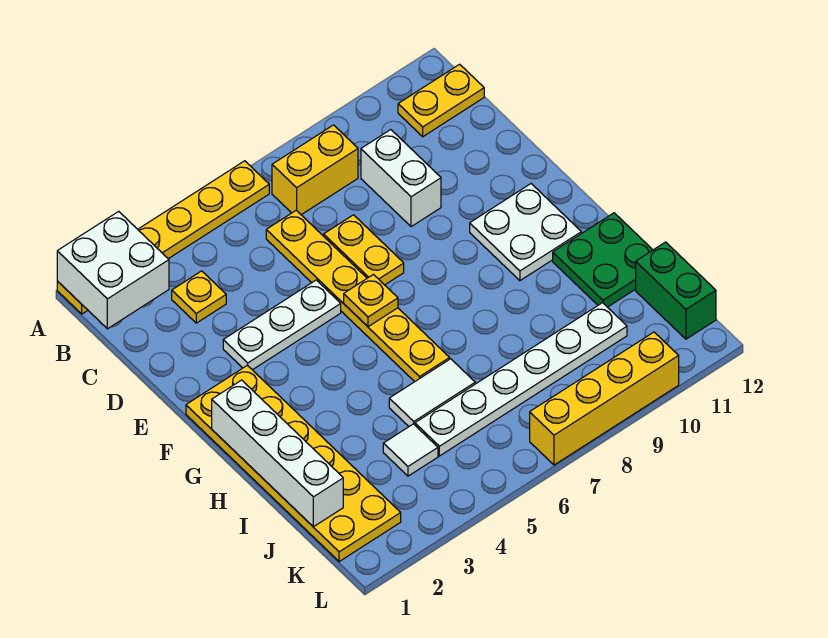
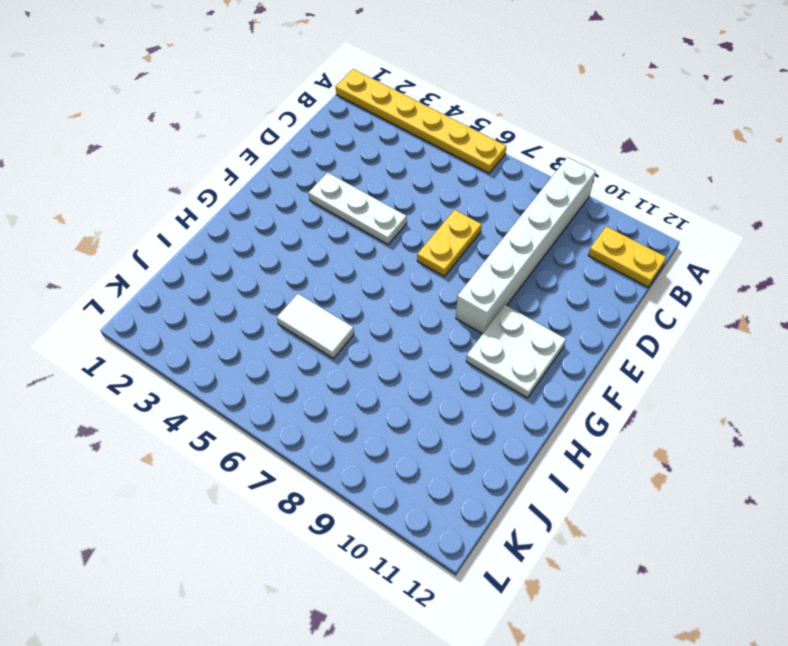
white brick A9:F9 level 1 -> white brick C9:D9 level 1
none -> yellow brick B7:B8 level 1
none -> yellow plate C3 level 1
none -> yellow plate C6:H6 level 1

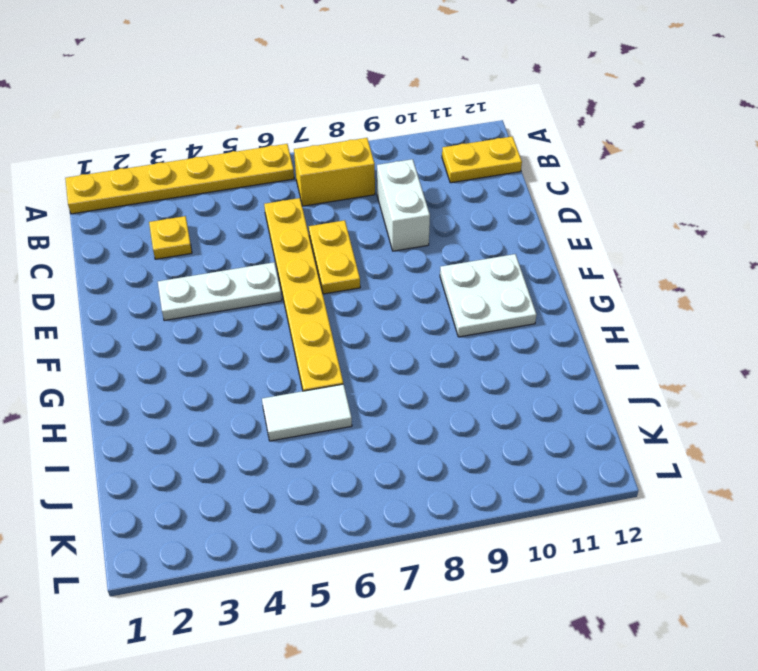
none -> yellow plate F1:K2 level 1
none -> green plate H11:I12 level 1
none -> white tile J4 level 1

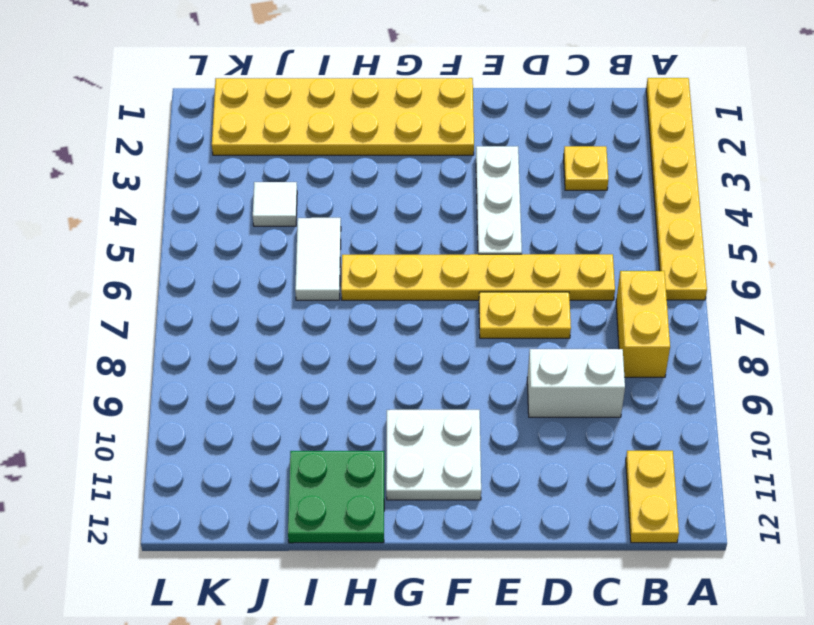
none -> white plate J5:J10 level 1
none -> green brick J12:K12 level 1
none -> yellow brick L7:L10 level 1

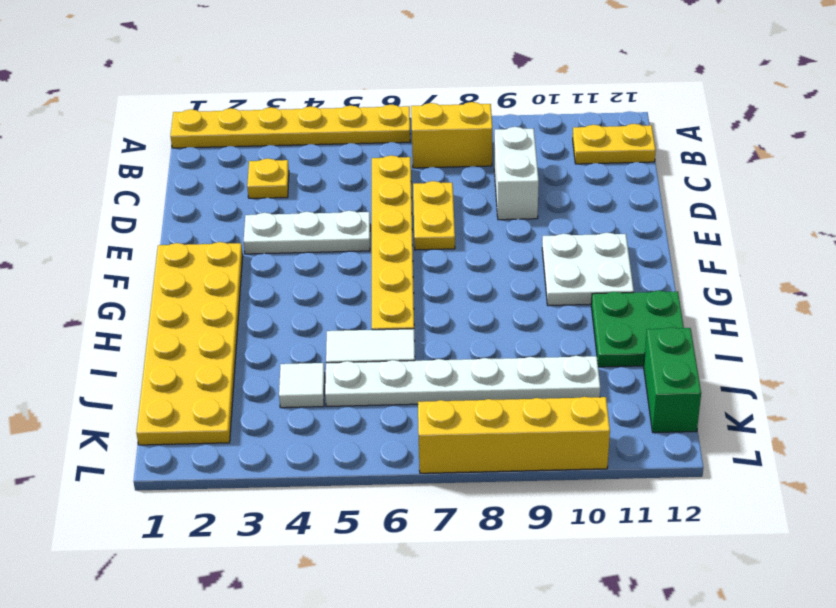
none -> white brick A1:B2 level 2
none -> yellow plate F6 level 2
none -> white brick G1:J1 level 2

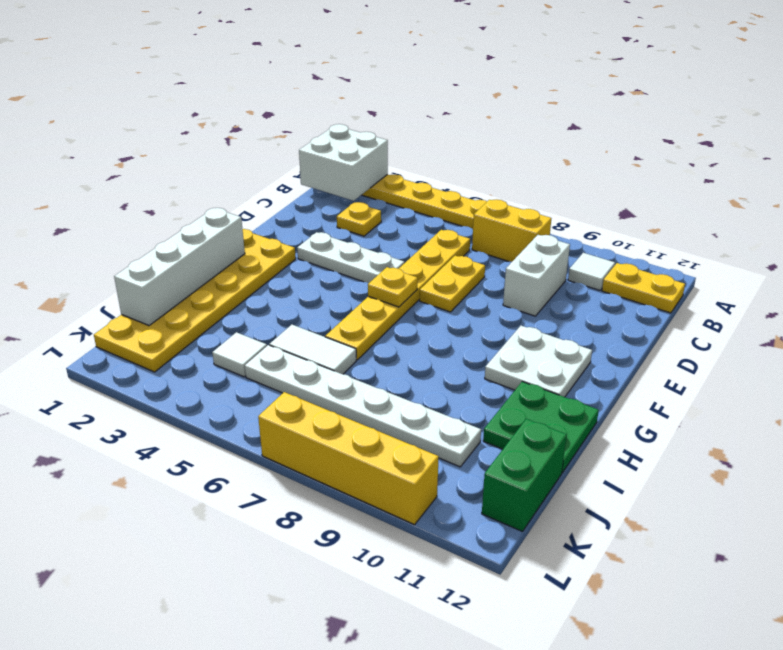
white tile B10 level 1 -> none

